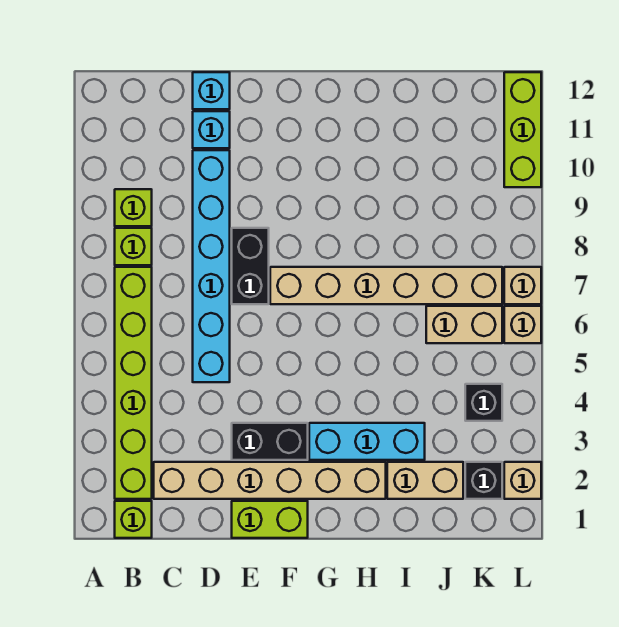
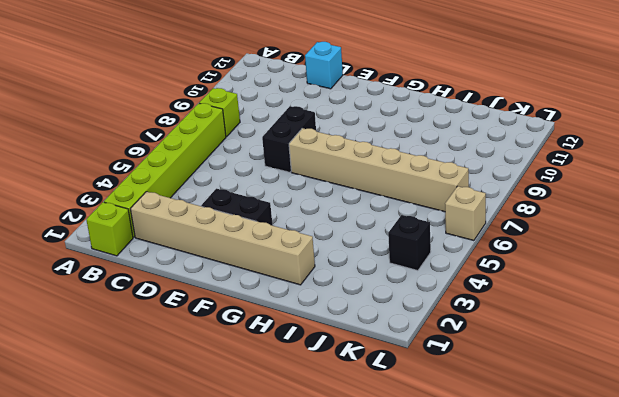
none -> lime brick B9 level 1
none -> cyan brick D5:D10 level 1
none -> cyan brick D11 level 1

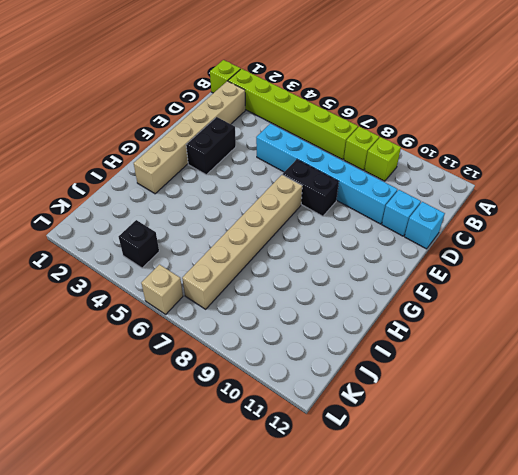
none -> lime brick E1:F1 level 1
none -> cyan brick G3:I3 level 1
none -> tan brick I2:J2 level 1

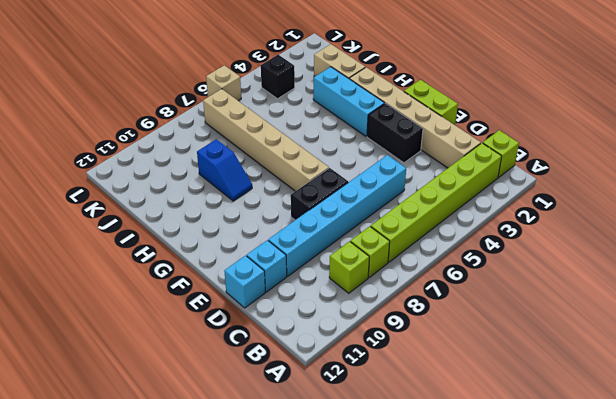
blue slope H9:I9 level 1 top I -> none
none -> tan brick J6:K6 level 1
none -> black brick K2 level 1
none -> tan brick L2 level 1

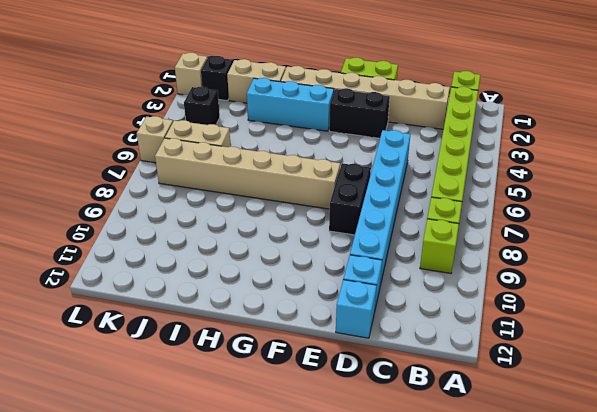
none -> tan brick L7 level 1
none -> lime brick L10:L12 level 1

